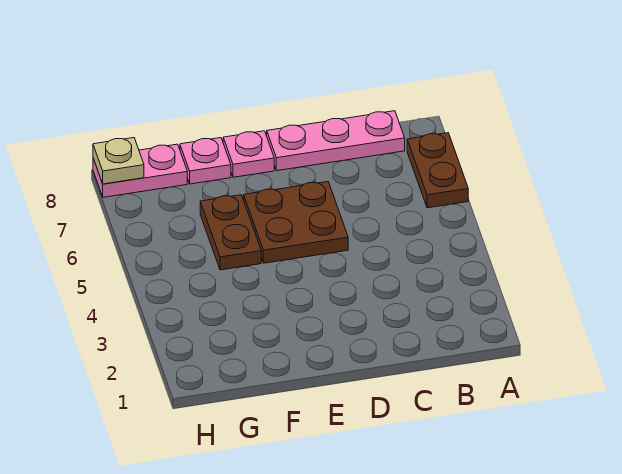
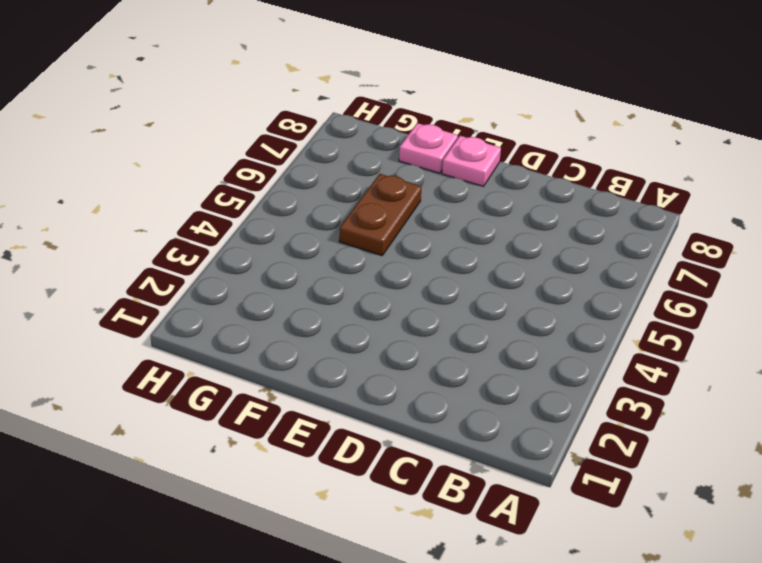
none -> brown plate A6:A7 level 1
none -> pink plate B8:D8 level 1

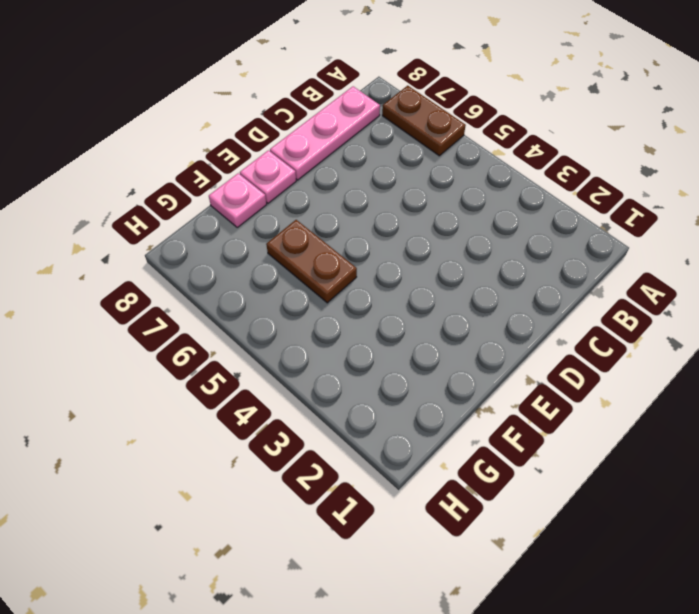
none -> brown plate D5:E6 level 1
none -> pink plate G8:H8 level 1

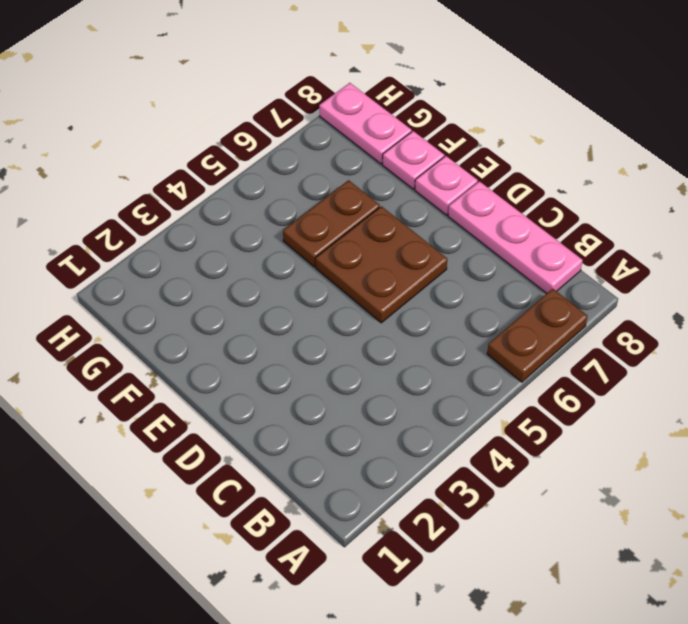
none -> tan plate H8 level 2

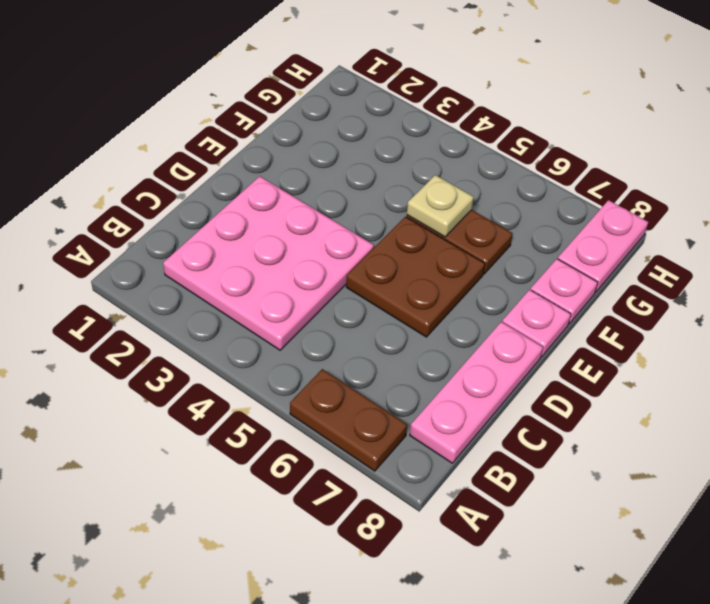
pink plate B2:D4 level 1 -> none
tan plate F5 level 2 -> tan plate H8 level 2

